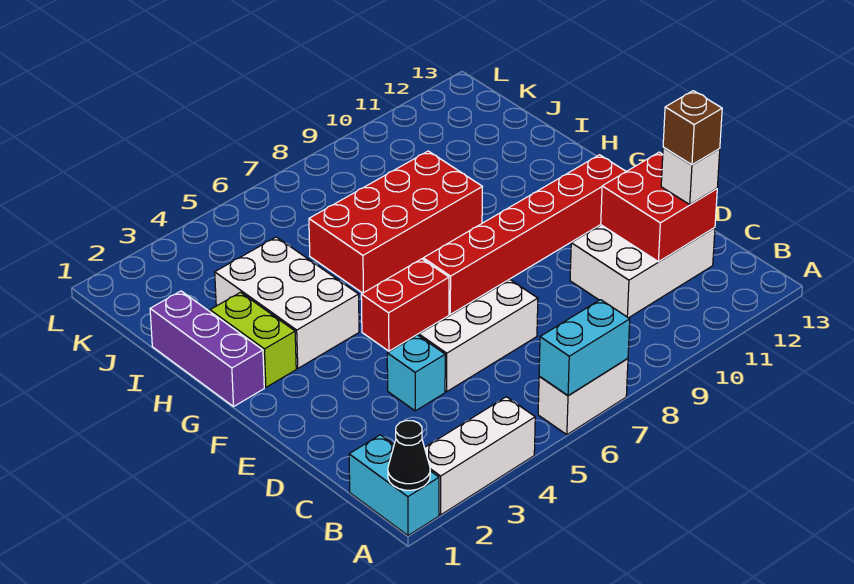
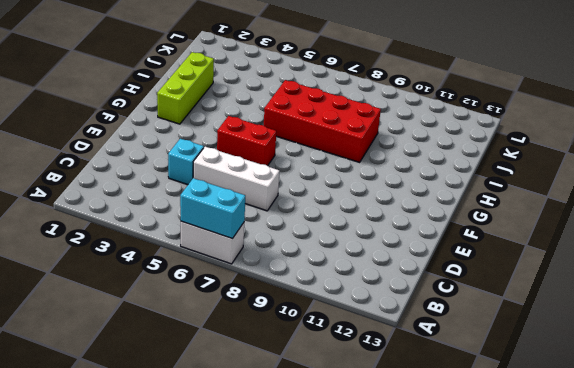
lime brick G2:I2 level 1 -> lime brick G2:H2 level 1
none -> cyan brick A1:B1 level 1
none -> white brick A2:A4 level 1
none -> white brick C10:D12 level 1

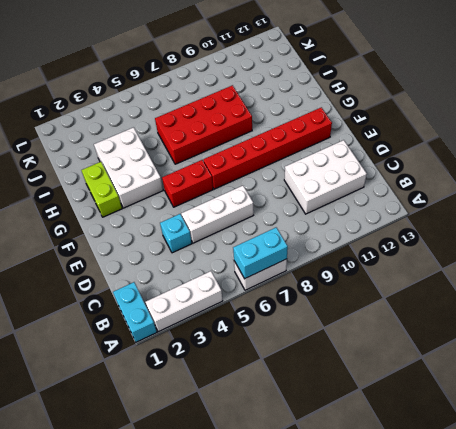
none -> purple brick G1:I1 level 1
none -> black cone A1 level 2
none -> red brick C11:D12 level 2

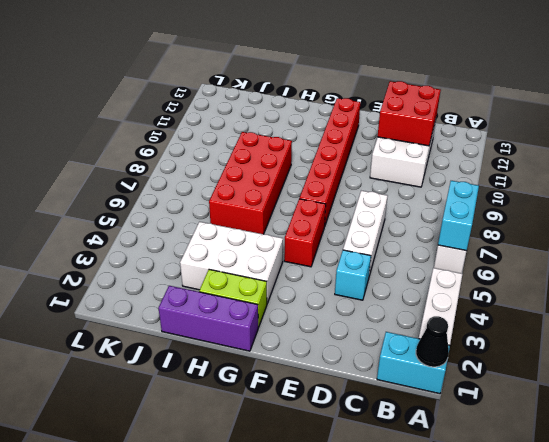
none -> white brick C12 level 3
none -> brown brick C12 level 4

